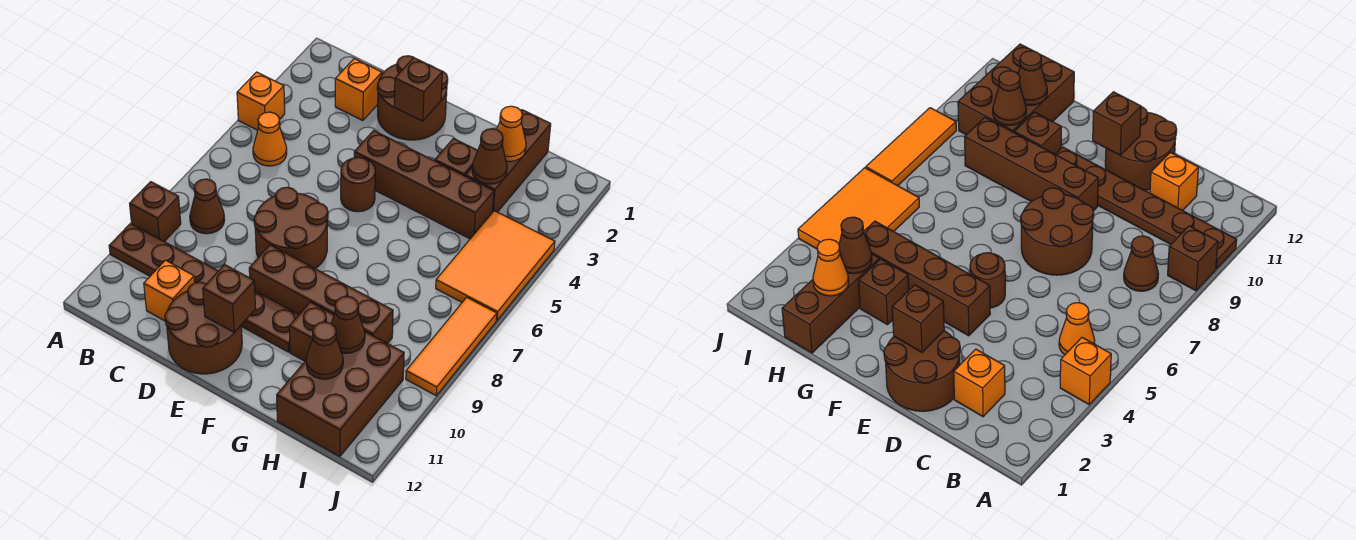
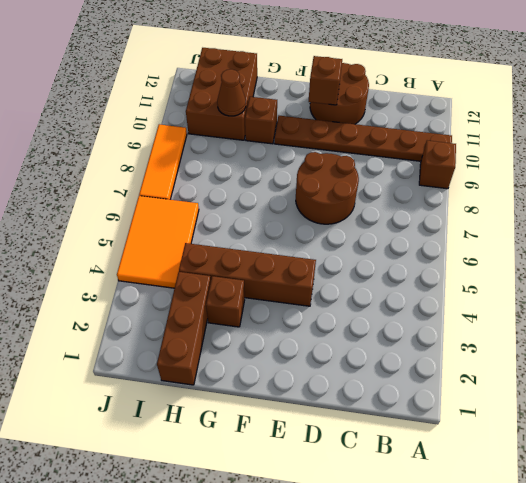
none -> orange brick A4 level 1
none -> orange cone B5 level 1
none -> brown cone B8 level 1

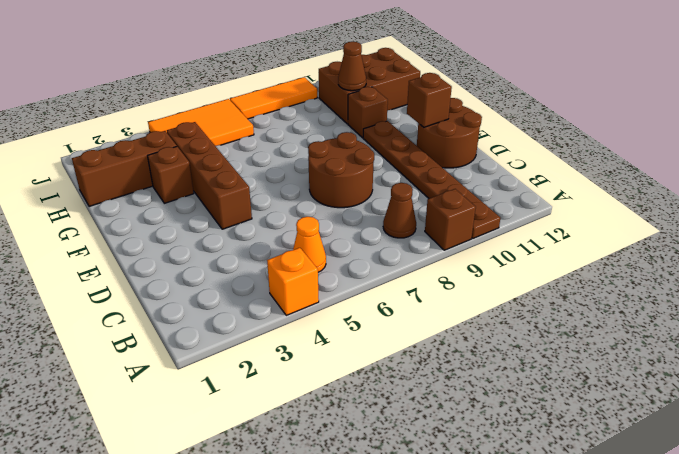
none -> orange brick C2 level 1
none -> orange brick C11 level 1
none -> brown round brick D1:E2 level 1

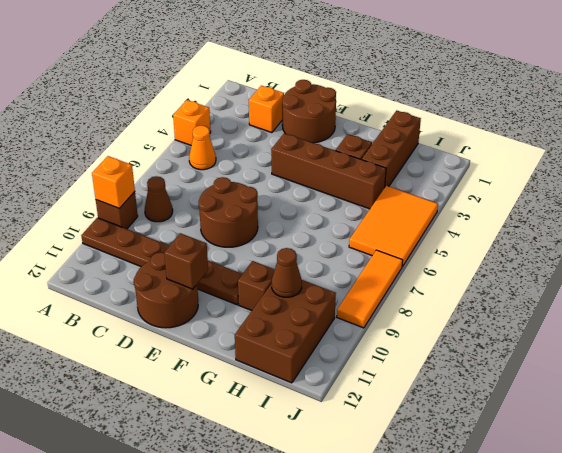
orange brick A9 level 2 -> orange brick C11 level 1
none -> brown round brick E5 level 1
none -> brown brick E9:H9 level 1
none -> brown brick E2 level 2

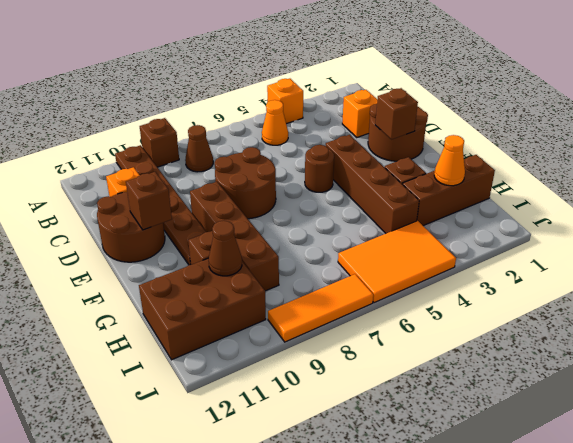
none -> brown cone H3 level 2
none -> brown cone H11 level 2

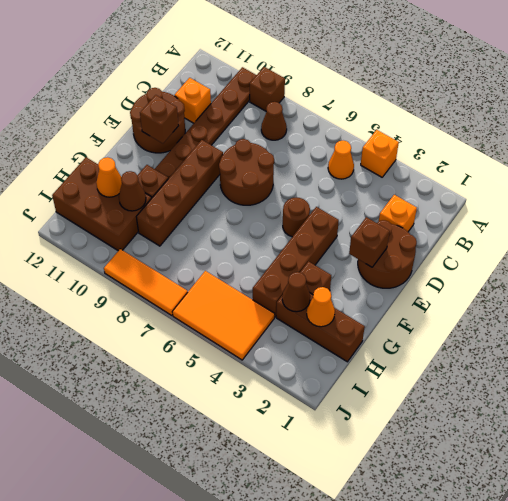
orange cone H11 level 2 -> brown cone H11 level 2

